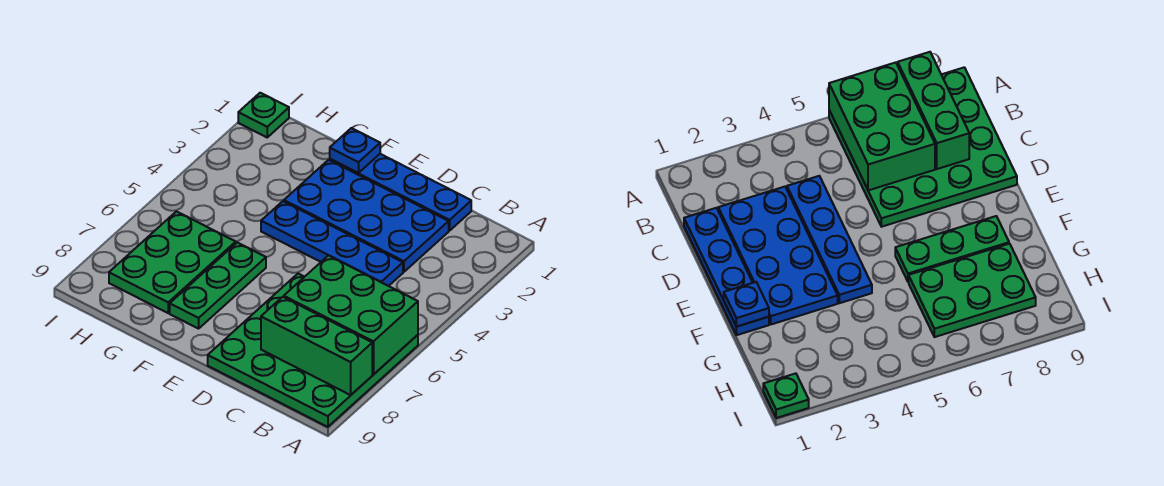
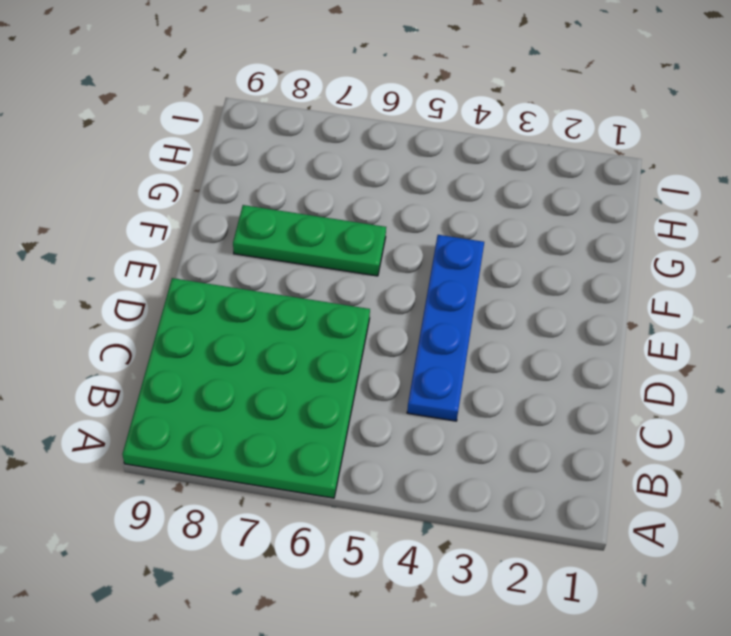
none -> blue plate C1:F1 level 1
none -> blue plate C2:F3 level 1

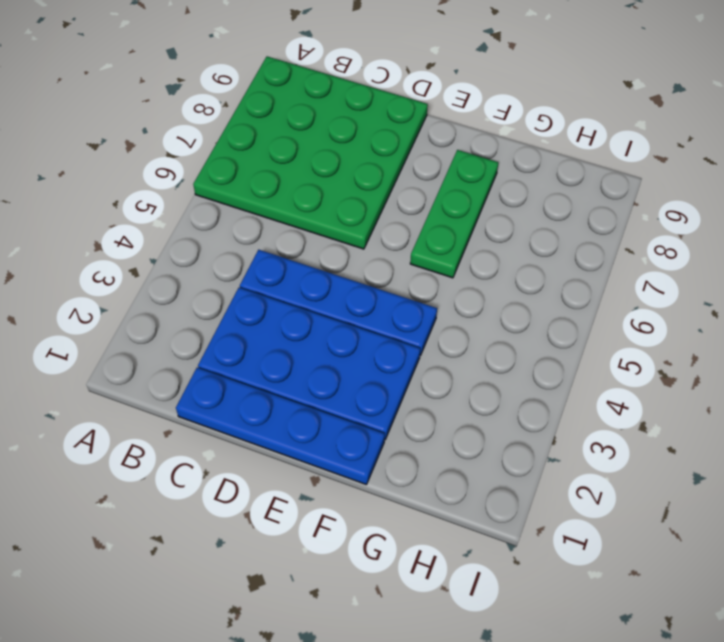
none -> green plate G6:H8 level 1
none -> green plate I1 level 1

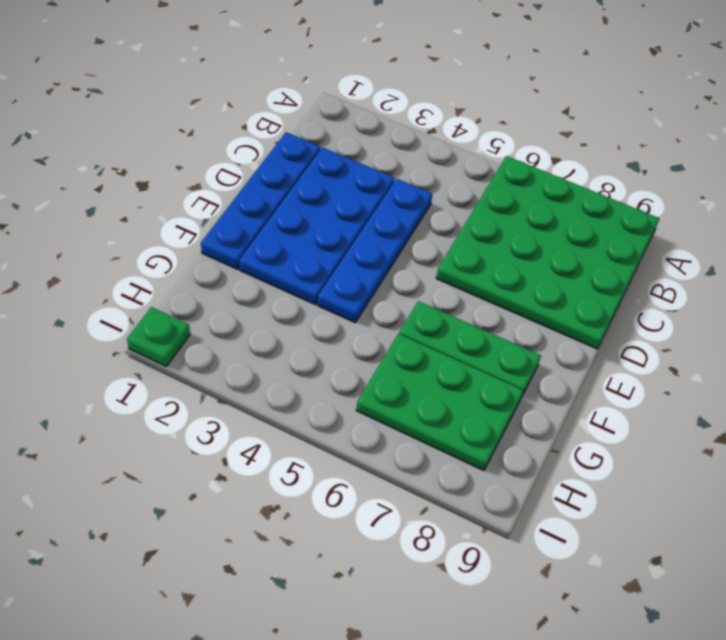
none -> green brick A6:C7 level 2
none -> green brick A8:C8 level 2

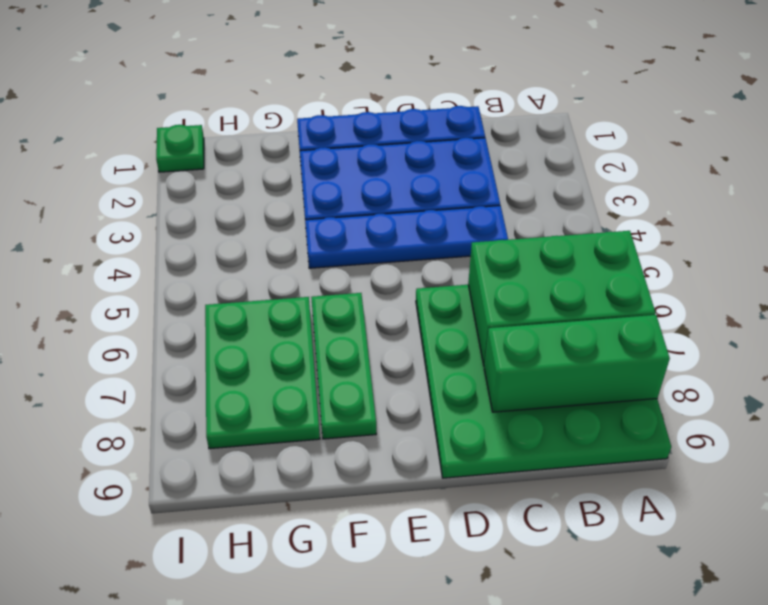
none -> blue plate F1 level 2

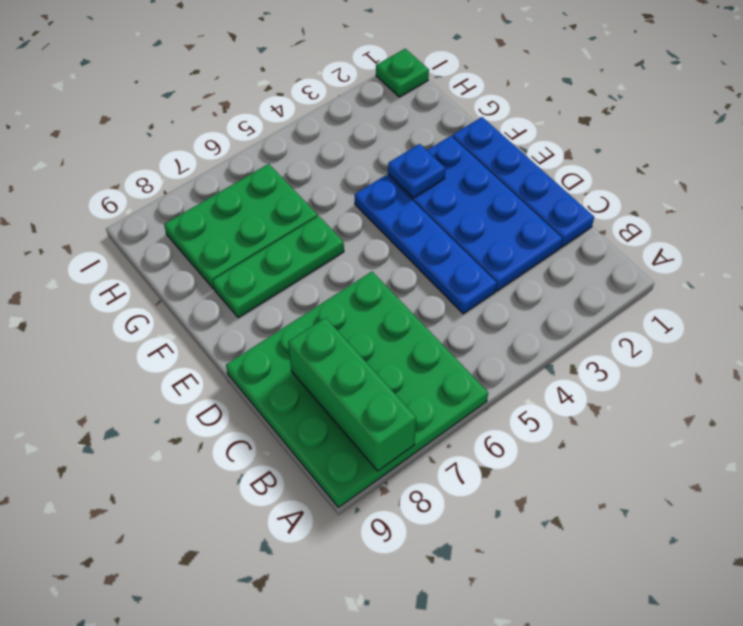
blue plate F3 level 2 -> blue plate F1 level 2
none -> green brick A6:C7 level 2

